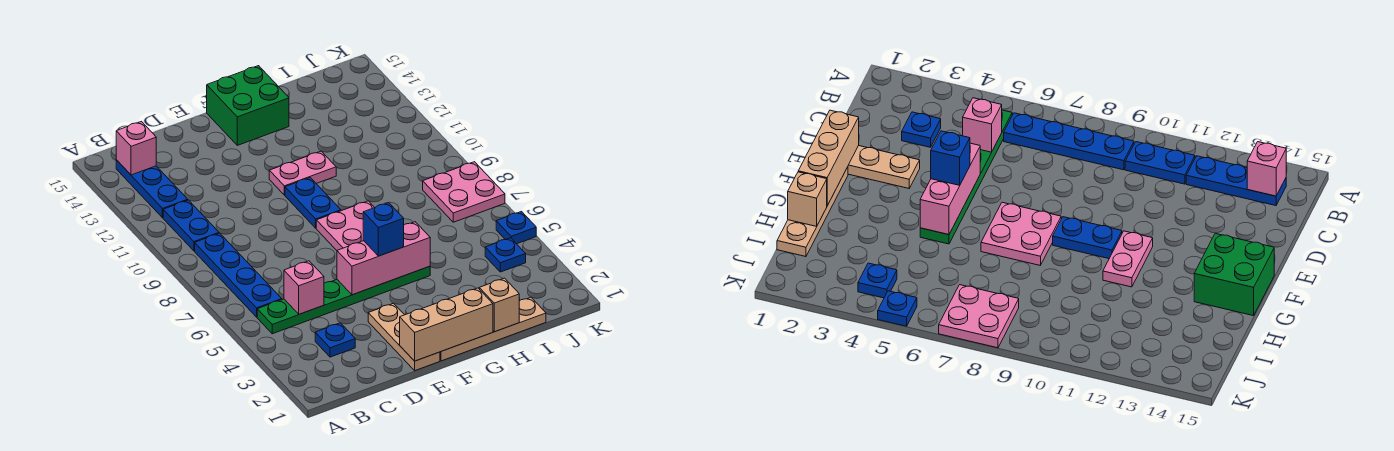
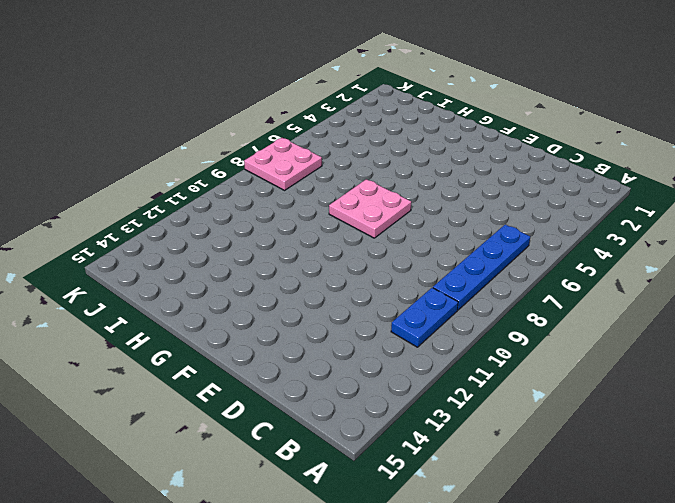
none -> green plate B5:G5 level 1
none -> blue plate B12:B14 level 1
none -> blue plate C3 level 1

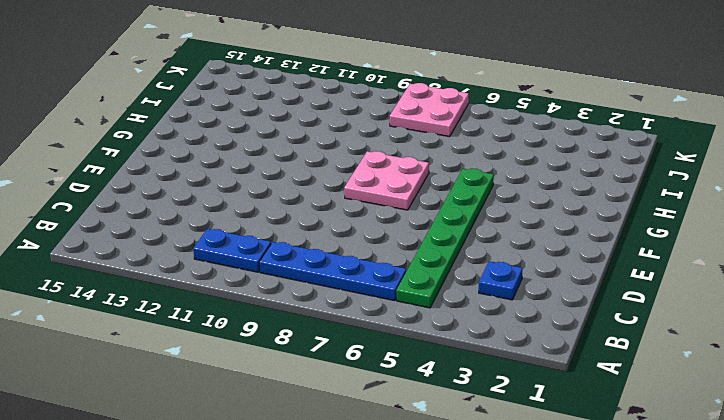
none -> blue plate B12:B14 level 1
none -> tan plate E1:E3 level 1
none -> tan plate F1:I1 level 1

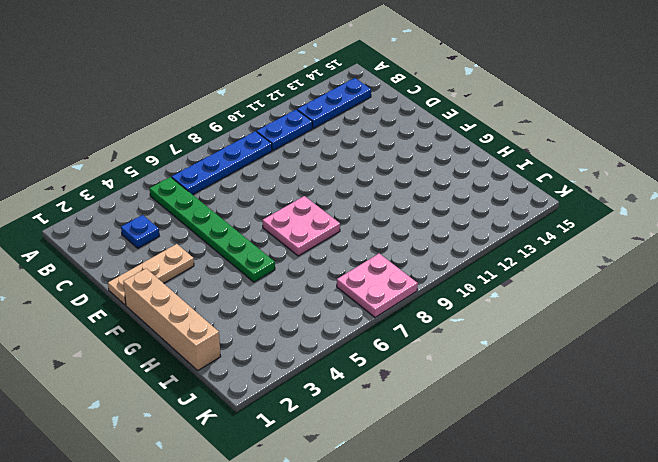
tan brick F1:I1 level 1 -> tan plate F1:I1 level 1
none -> blue plate F9:F10 level 1
none -> pink plate F11:G11 level 1
none -> green brick F14:G15 level 1

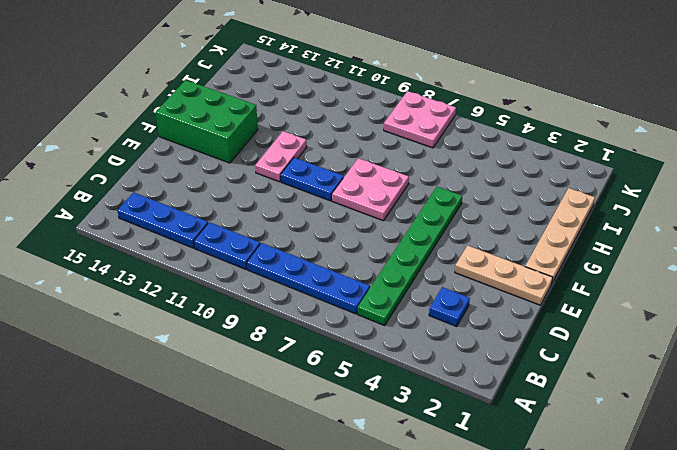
green brick F13:G15 level 1 -> green brick F14:G15 level 1
none -> blue plate J4 level 1
none -> blue plate K5 level 1
none -> pink brick B14 level 2

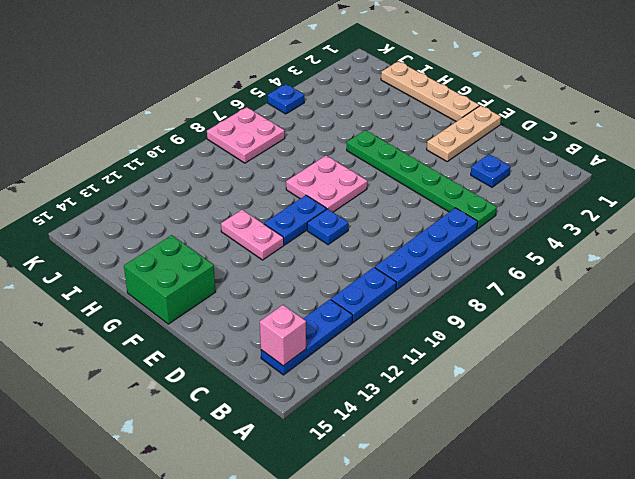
blue plate E9 level 1 -> blue plate J4 level 1
none -> pink brick C5 level 2
none -> tan brick E1:G1 level 2
none -> pink brick E5:G5 level 2

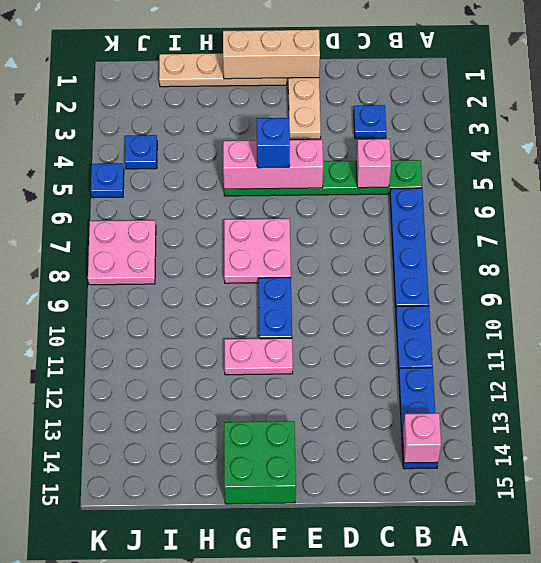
none -> tan brick H1 level 2

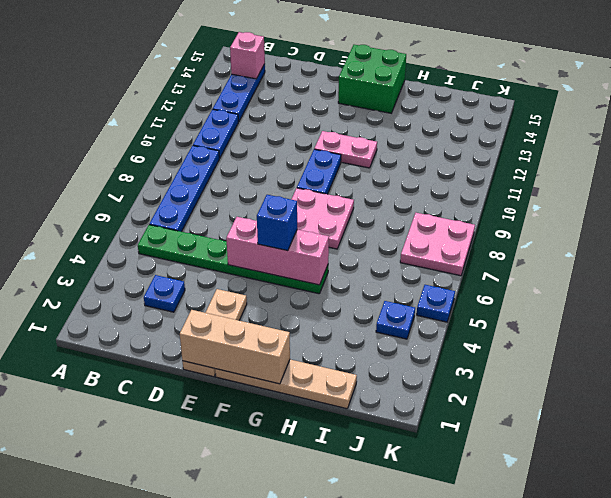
none -> pink brick C5 level 2
none -> tan brick H1 level 2

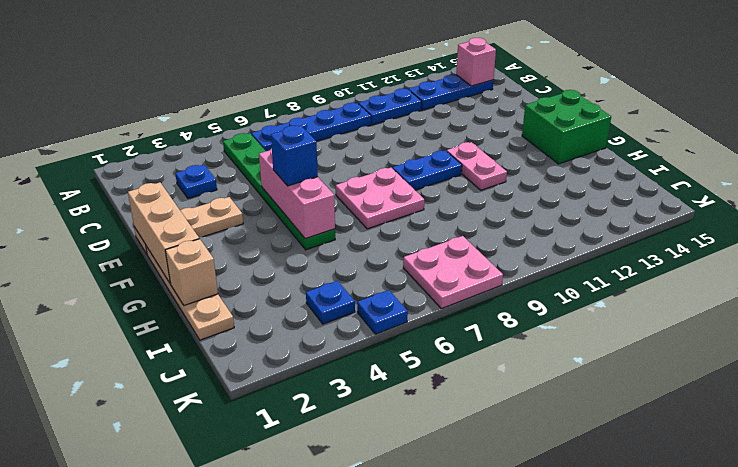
none -> pink brick C5 level 2

